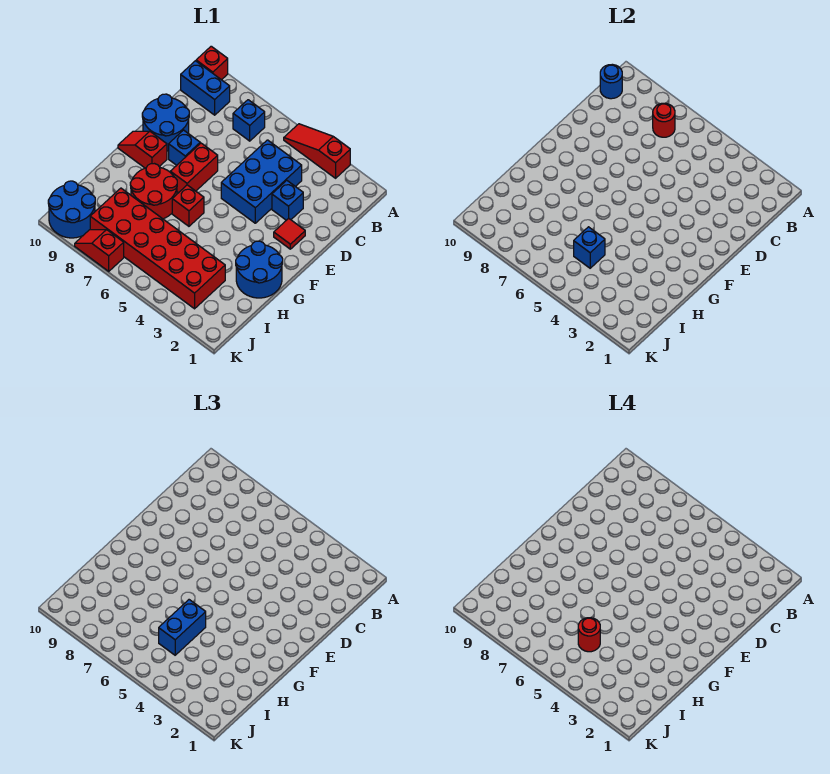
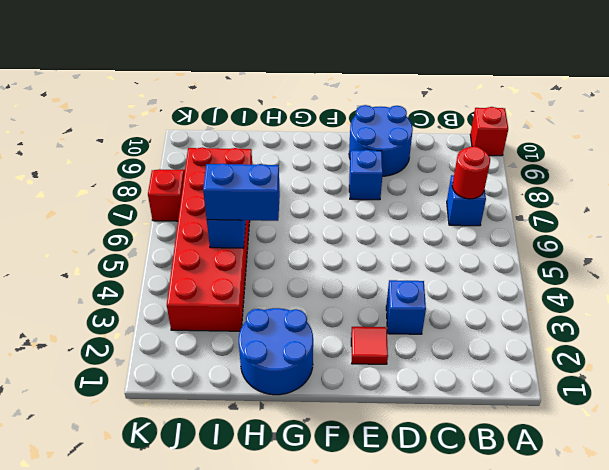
none -> red slope A3:A5 level 1 top 3
none -> blue brick B9:B10 level 1
none -> blue brick C4:E5 level 1

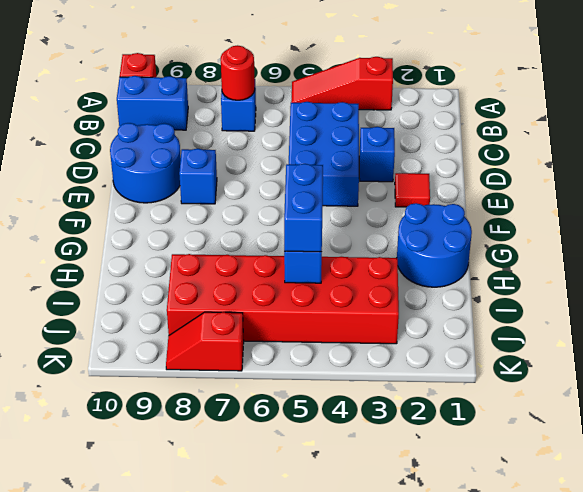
none -> red brick E7:F7 level 1
none -> red slope F9:F10 level 1 top 9
none -> red brick G6 level 1

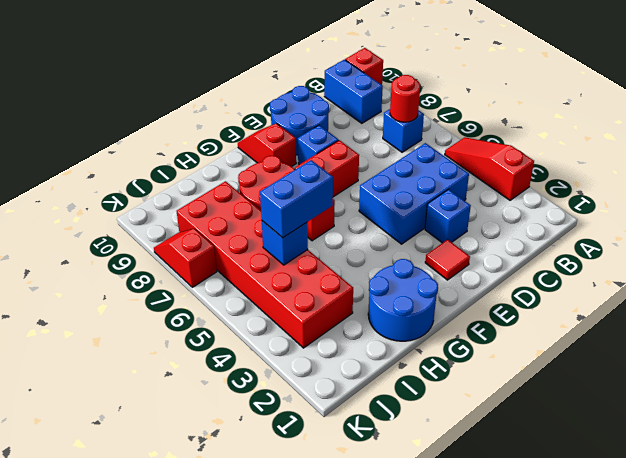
none -> blue round brick J9:K10 level 1
none -> blue round brick B10 level 2
none -> red round brick I5 level 4

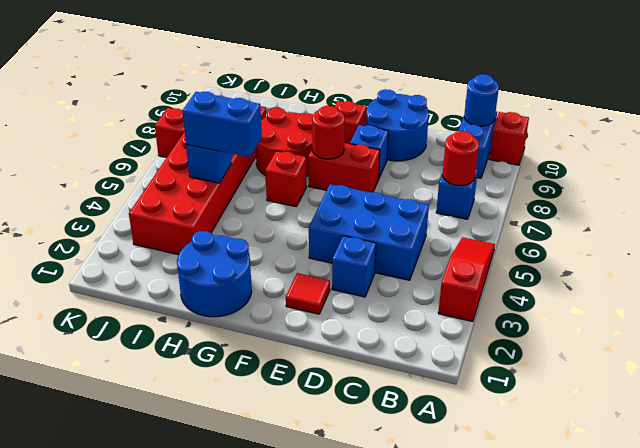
red round brick F7 level 2 -> red round brick I5 level 4
none -> blue round brick J9:K10 level 1

